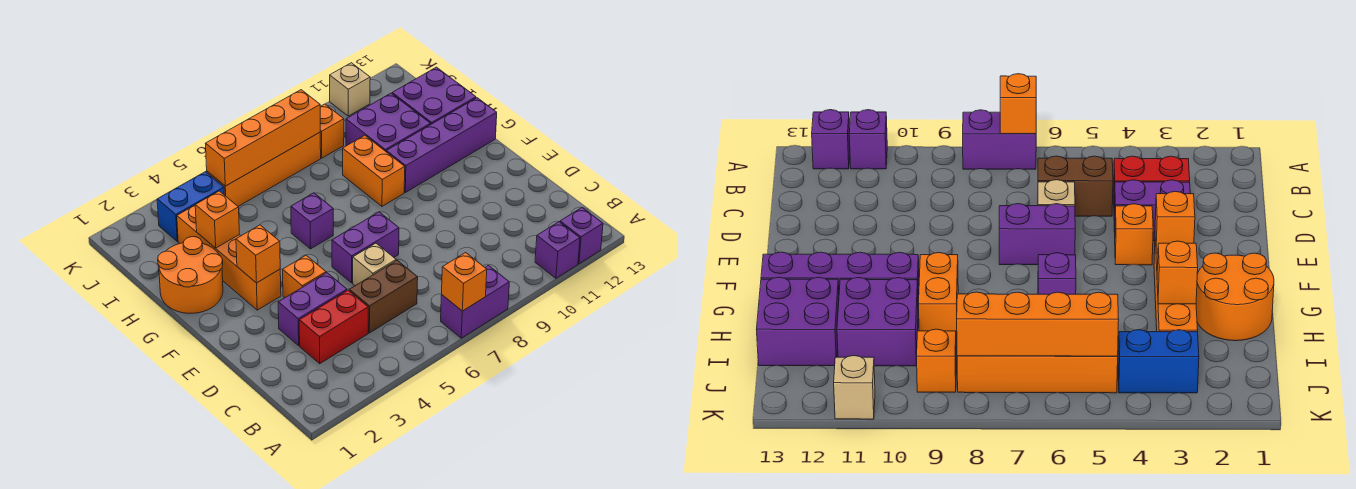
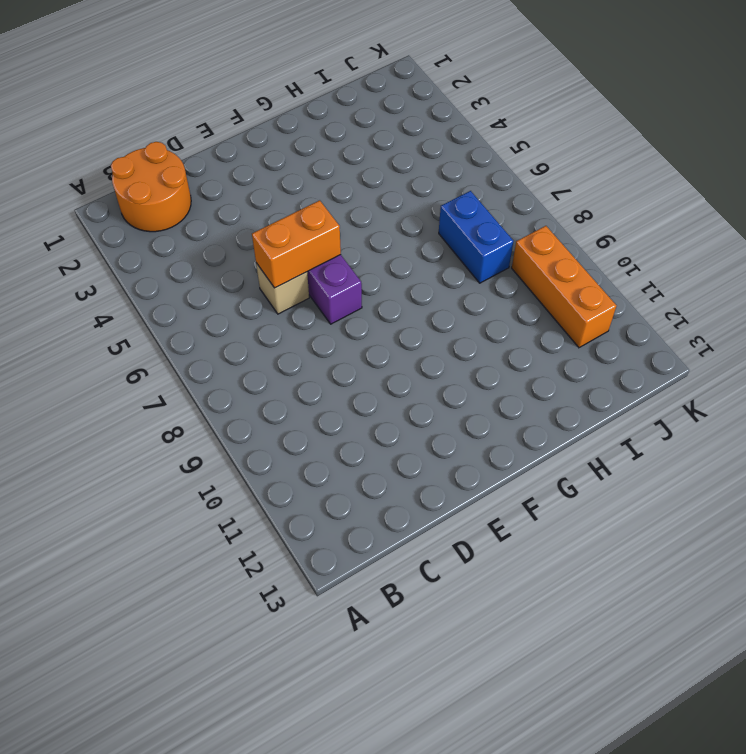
orange round brick B1:C2 level 1 -> orange round brick G1:H2 level 1
orange brick D6:E6 level 2 -> orange brick G9:H9 level 1
blue brick I7:I8 level 1 -> blue brick J3:J4 level 1
orange brick J9:J11 level 1 -> orange brick J9 level 1
none -> purple brick A7:A8 level 1
none -> purple brick A11 level 1
none -> purple brick A12 level 1

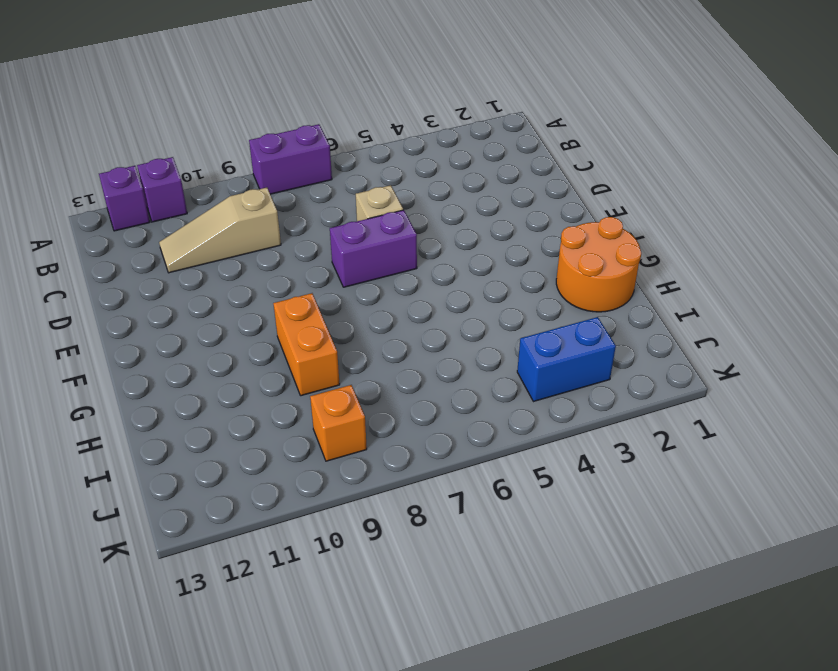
tan slope C9:C11 level 1 top 9 -> none
none -> red brick C3:C4 level 1
none -> brown brick C5:C6 level 1
none -> purple brick D3:D4 level 1

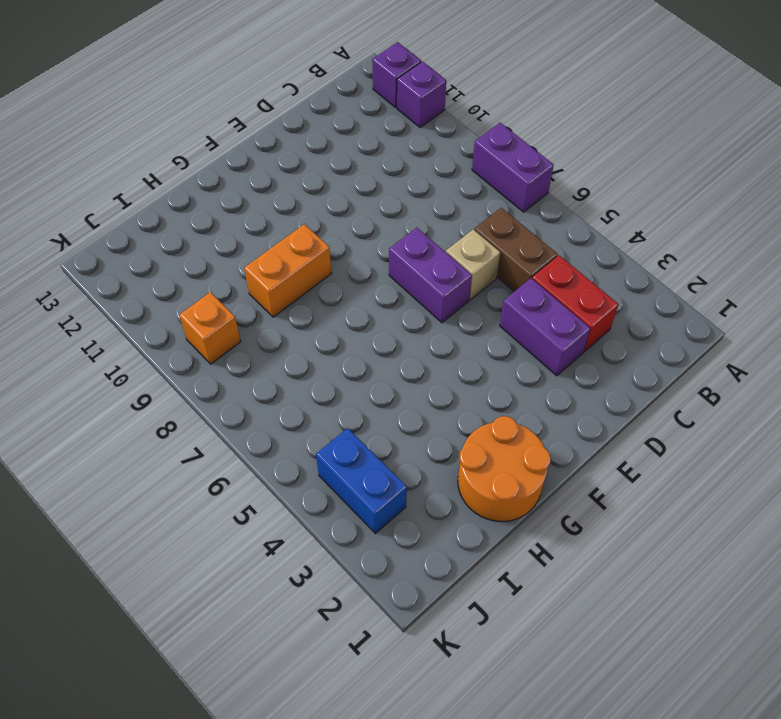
none -> orange brick E4 level 1
none -> orange brick F3:I3 level 1
none -> purple brick G6 level 1

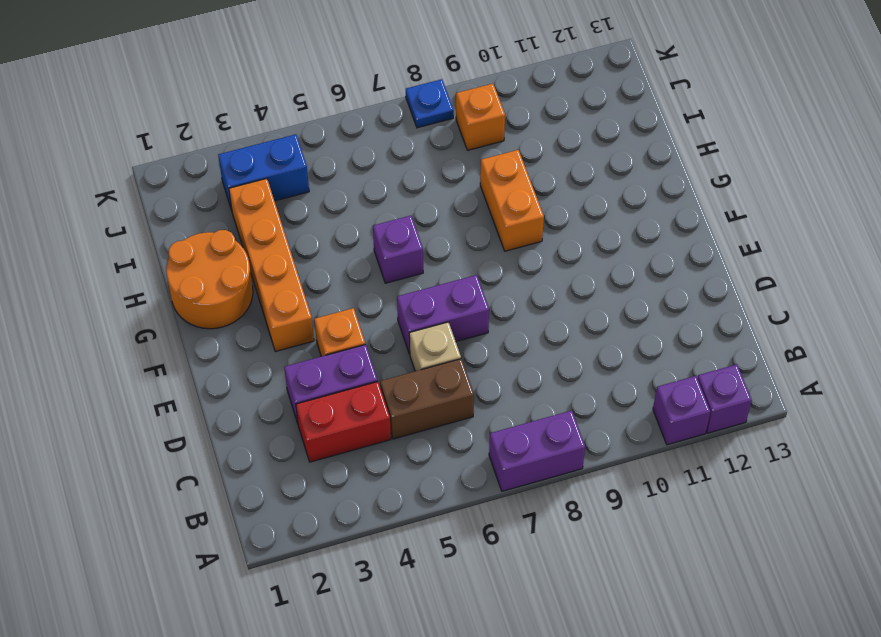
blue plate K8 level 1 -> none
none -> purple brick G10:G13 level 1
none -> purple brick H10:I11 level 1
none -> purple brick H12:I13 level 1

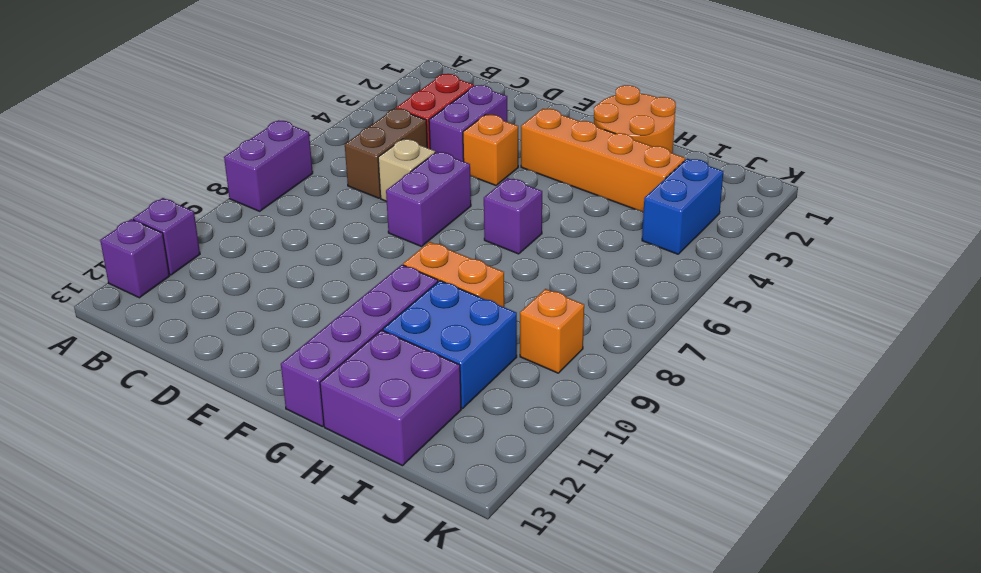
blue brick H10:I11 level 1 -> purple brick H10:I11 level 1
none -> orange brick J5:J8 level 1
none -> tan brick K11 level 1
none -> orange brick A7 level 2

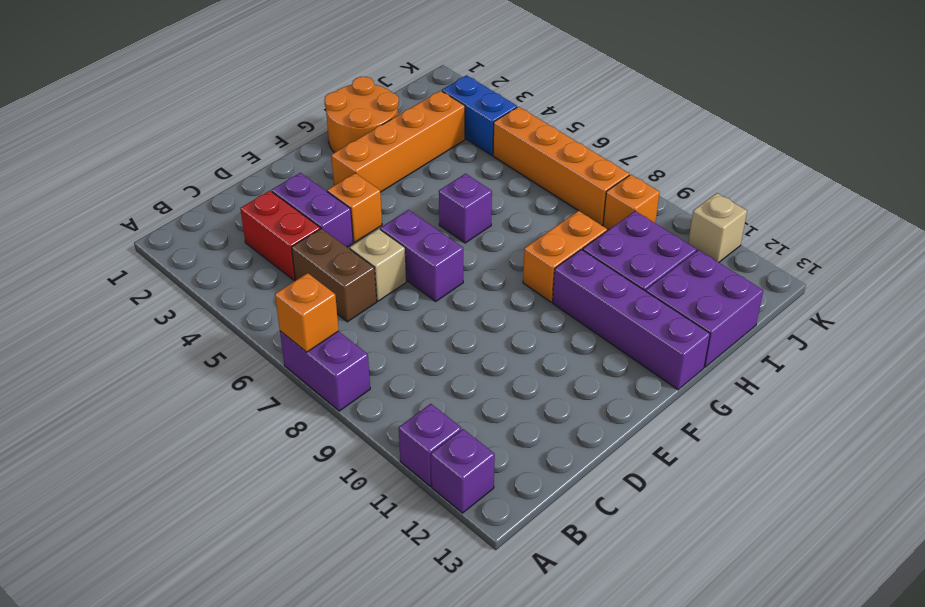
none -> orange brick F3 level 2
none -> orange brick H3 level 2
none -> orange brick J5:J8 level 2

